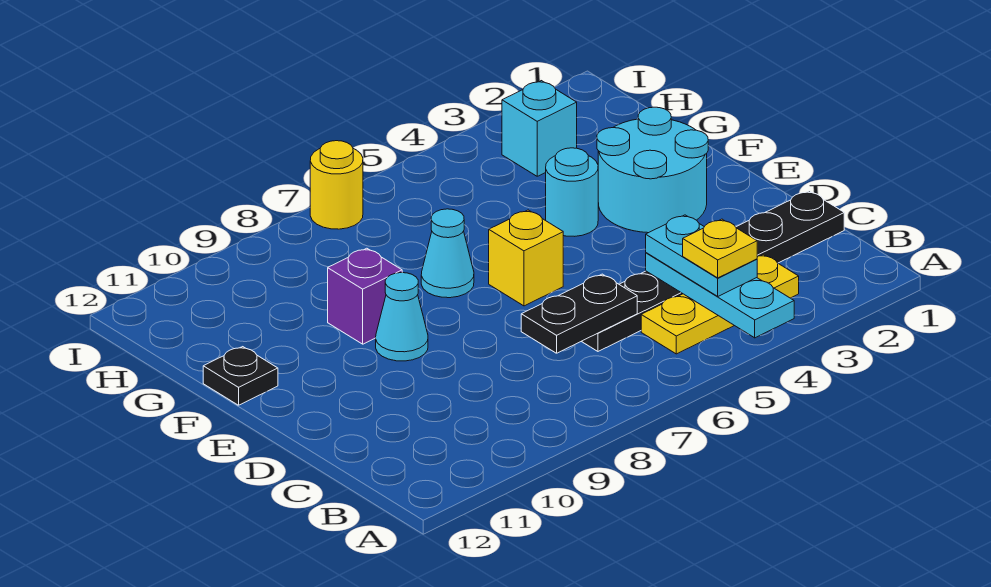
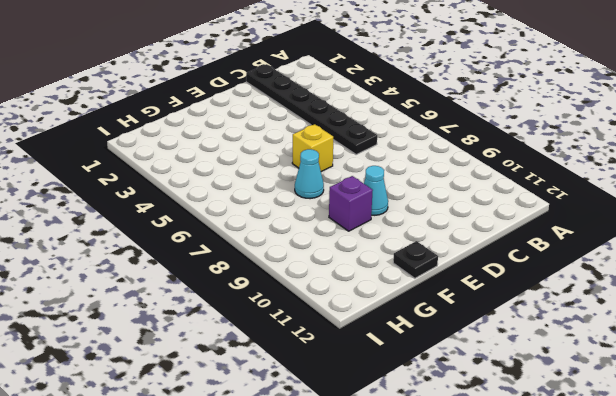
none -> yellow plate B3:B5 level 1
none -> cyan round brick E2:F3 level 1
none -> cyan round brick F4 level 1

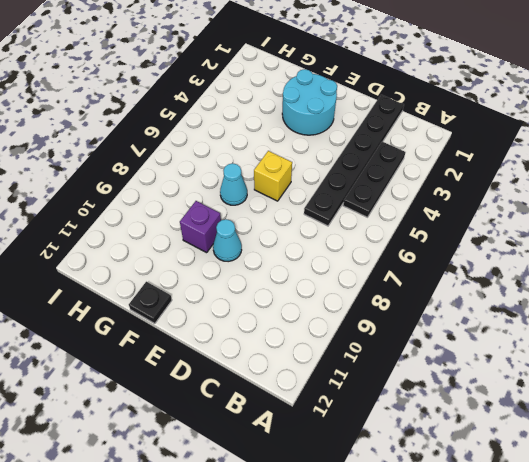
black plate B3:B5 level 1 -> yellow plate B3:B5 level 1
none -> cyan round brick F4 level 1
none -> cyan brick H3 level 1
none -> yellow round brick I7 level 1

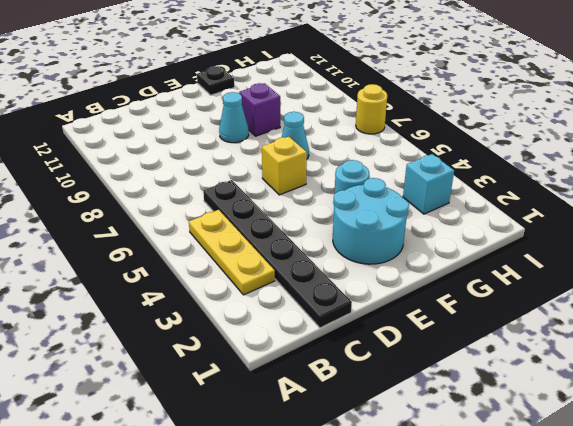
none -> cyan plate A4:C4 level 2
none -> black plate C6:C7 level 2
none -> cyan plate B4:C4 level 3

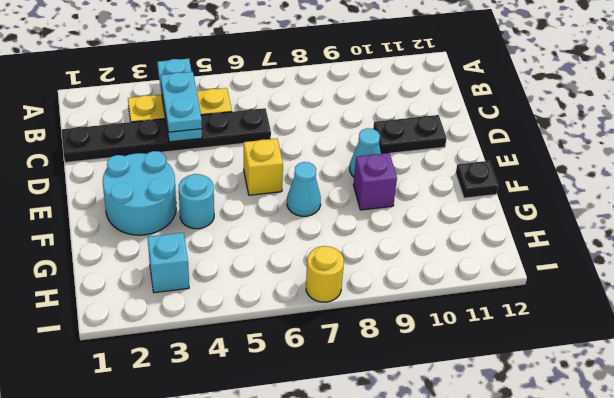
black plate D10:D11 level 1 -> black plate C6:C7 level 2
none -> yellow plate B4 level 4

